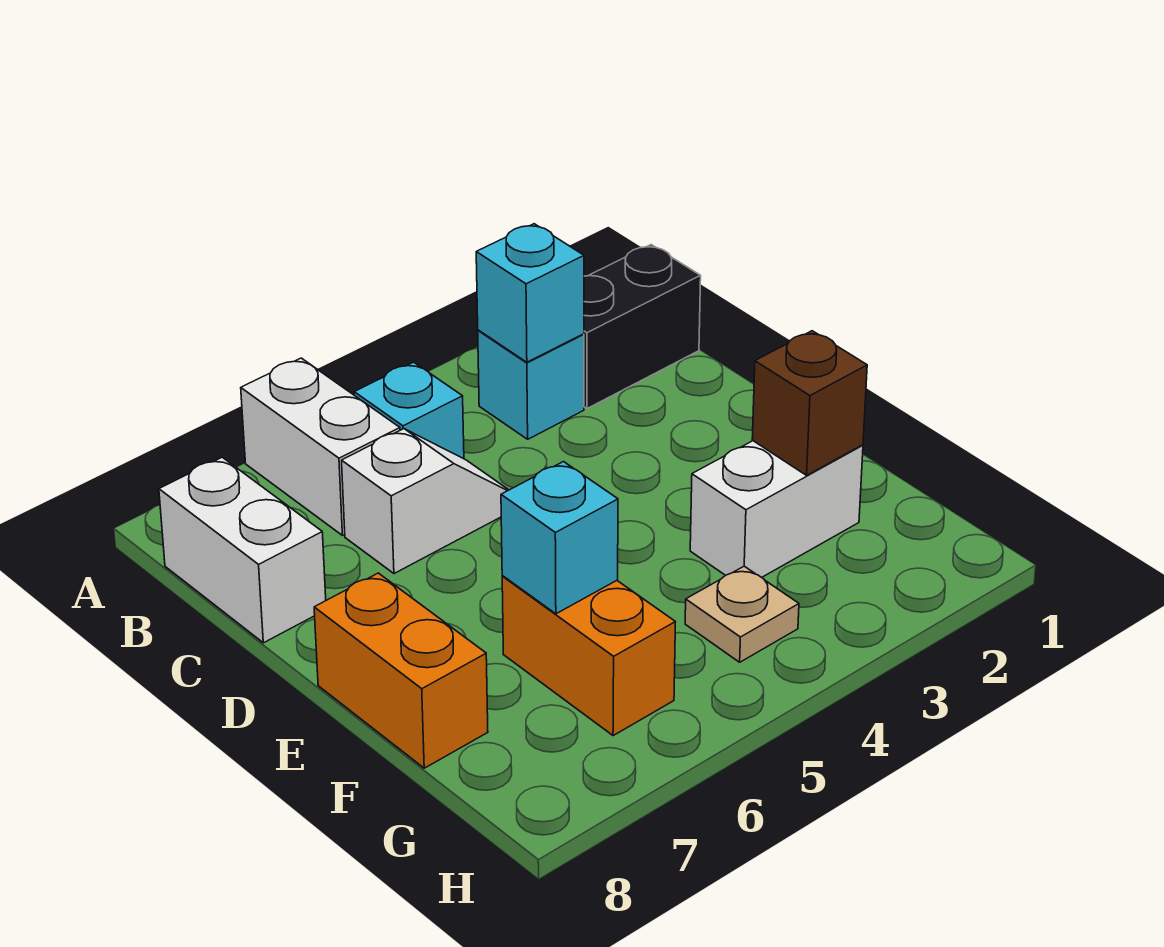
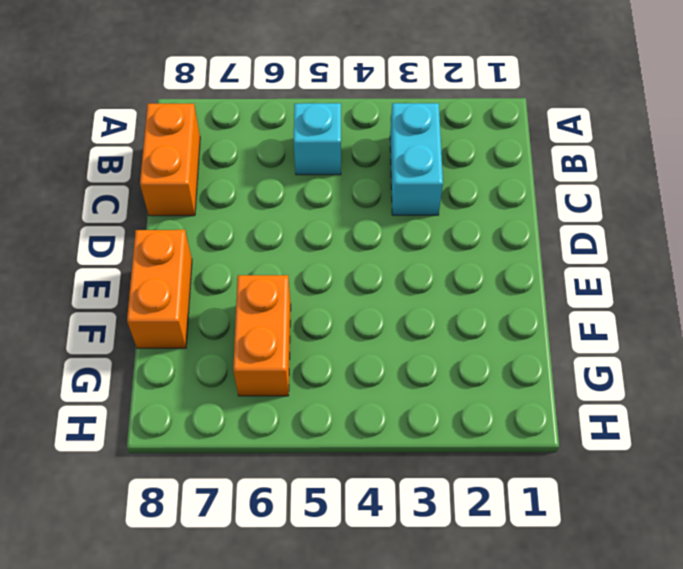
cyan brick B3:C3 level 1 -> cyan brick B3 level 1
orange brick B8:C8 level 1 -> white brick B8:C8 level 1
none -> white brick A6:B6 level 1
none -> black brick B1:B2 level 1
none -> white slope C5:C6 level 1 top 6

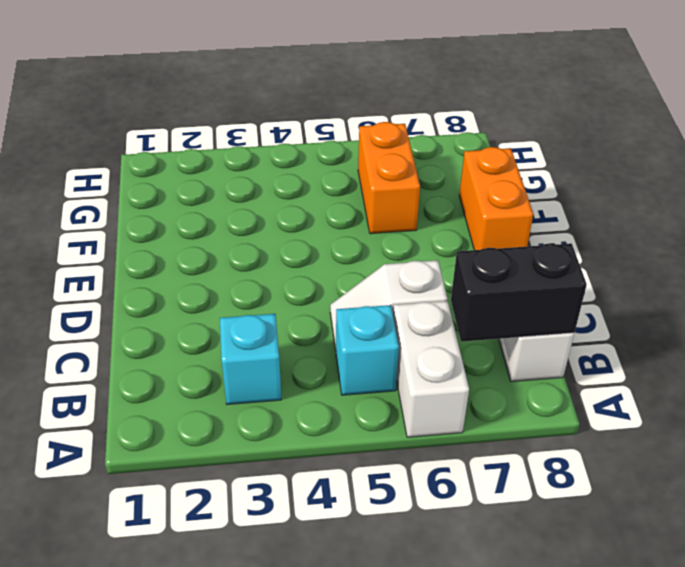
black brick B7:B8 level 2 -> black brick B1:B2 level 1
none -> white brick F2:F3 level 1
none -> tan plate G4 level 1
none -> cyan brick B3 level 2

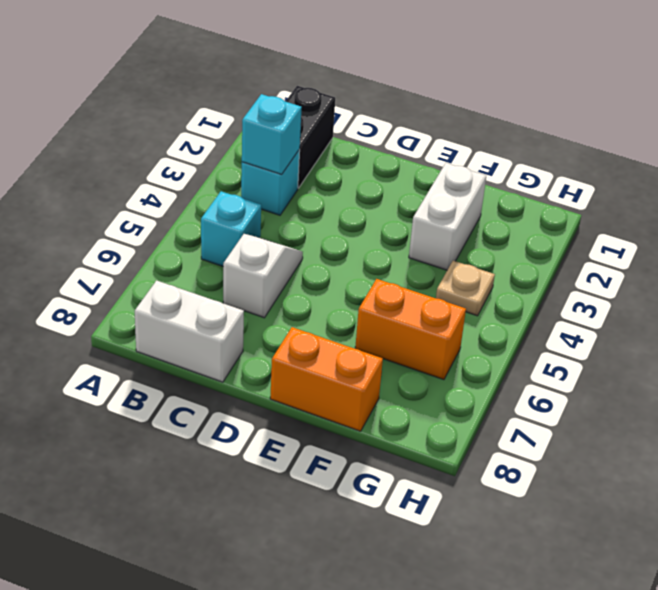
none -> white brick A6:B6 level 1
none -> brown brick F2 level 2
none -> cyan brick F6 level 2

